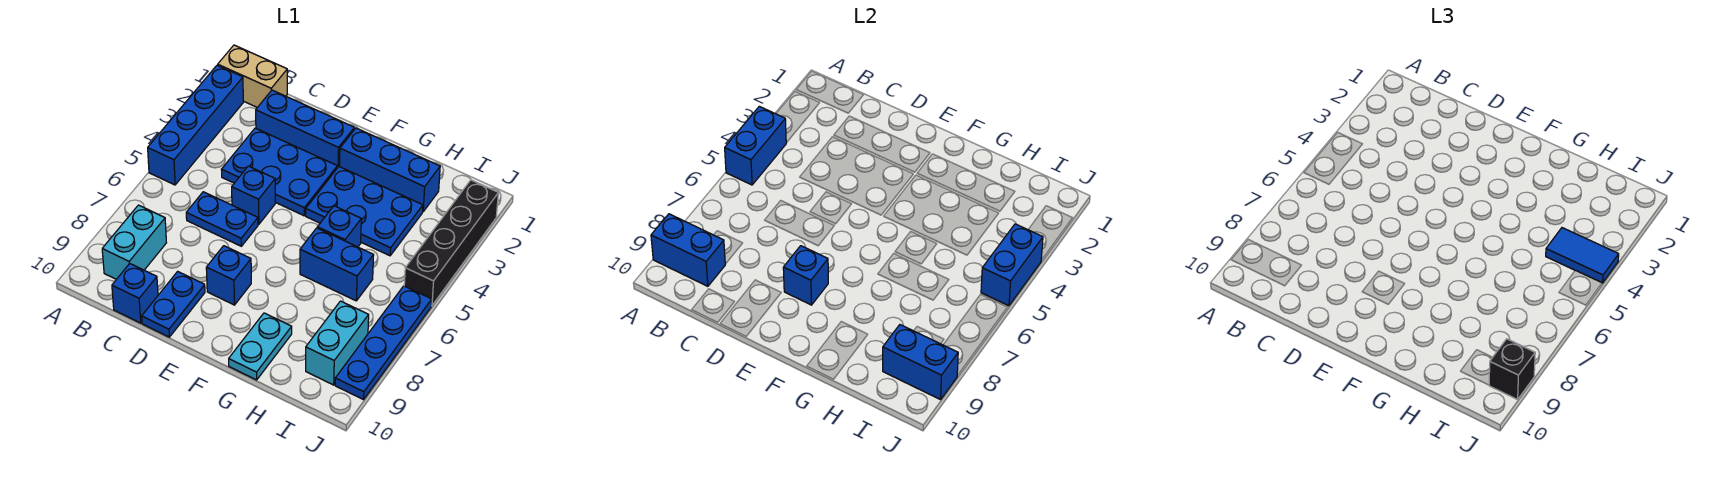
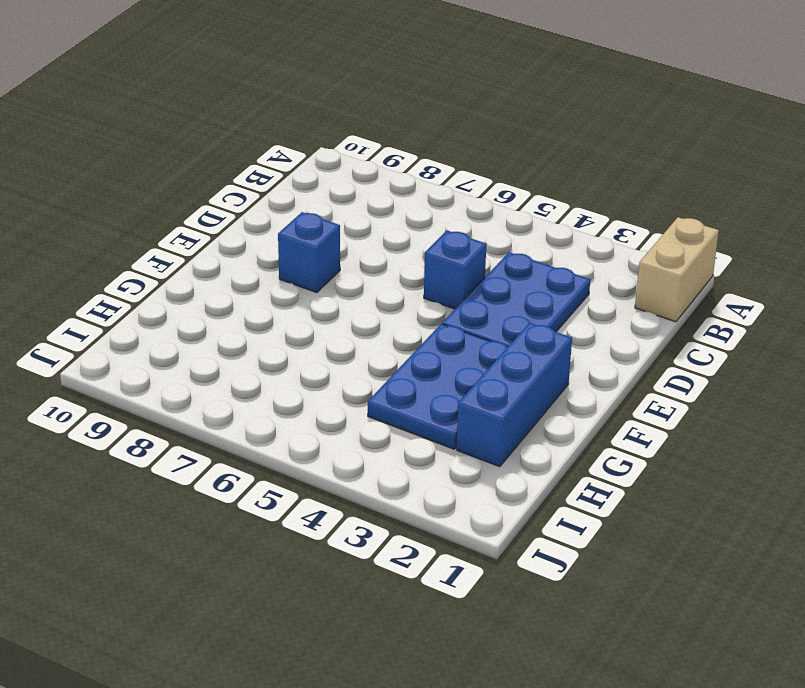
none -> blue brick A2:A5 level 1
none -> cyan brick B8:B9 level 1
none -> blue brick C2:E2 level 1

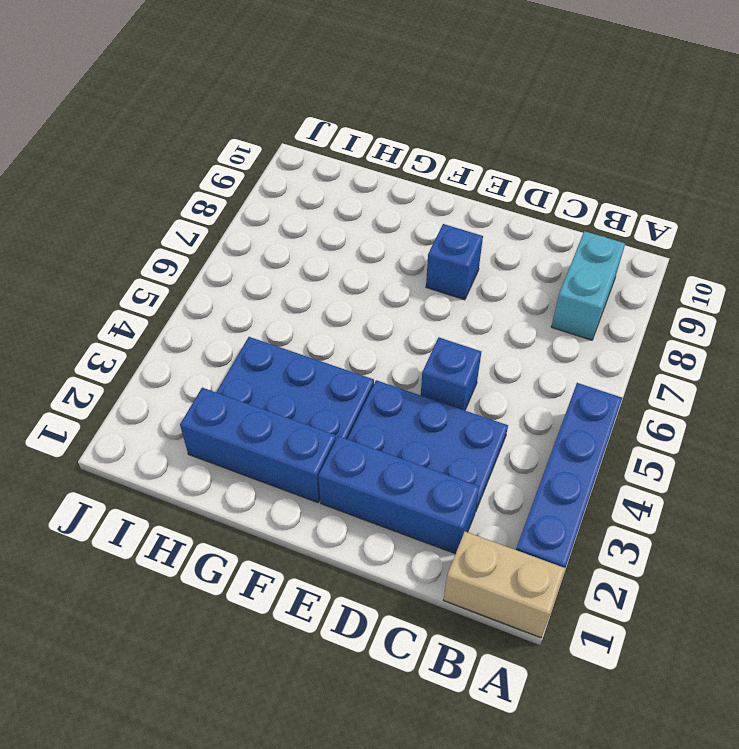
none -> blue plate C6:D6 level 1
none -> blue brick C10 level 1
none -> blue plate D9:D10 level 1

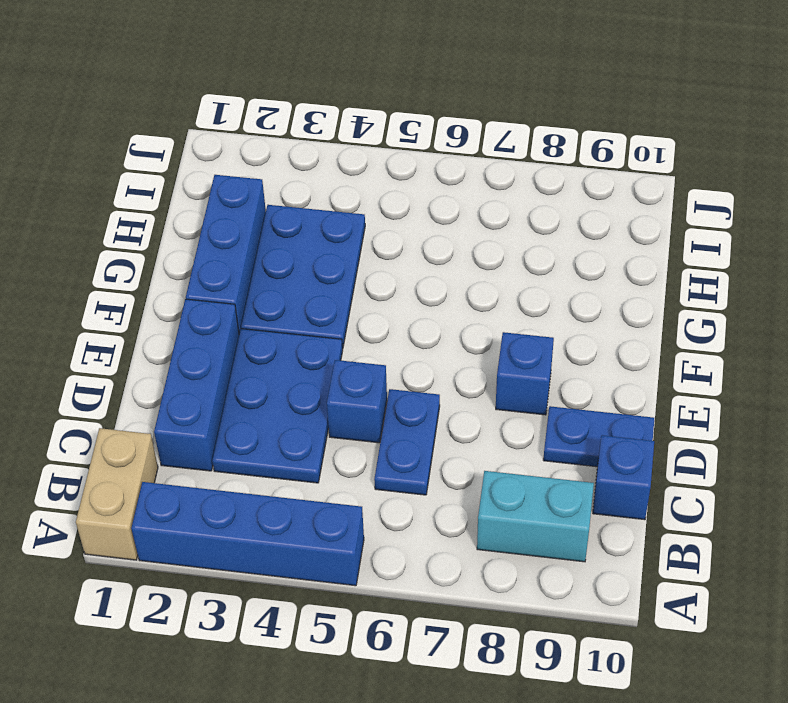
none -> blue brick G5 level 1
none -> blue brick G6:H6 level 1
none -> cyan plate G9:G10 level 1

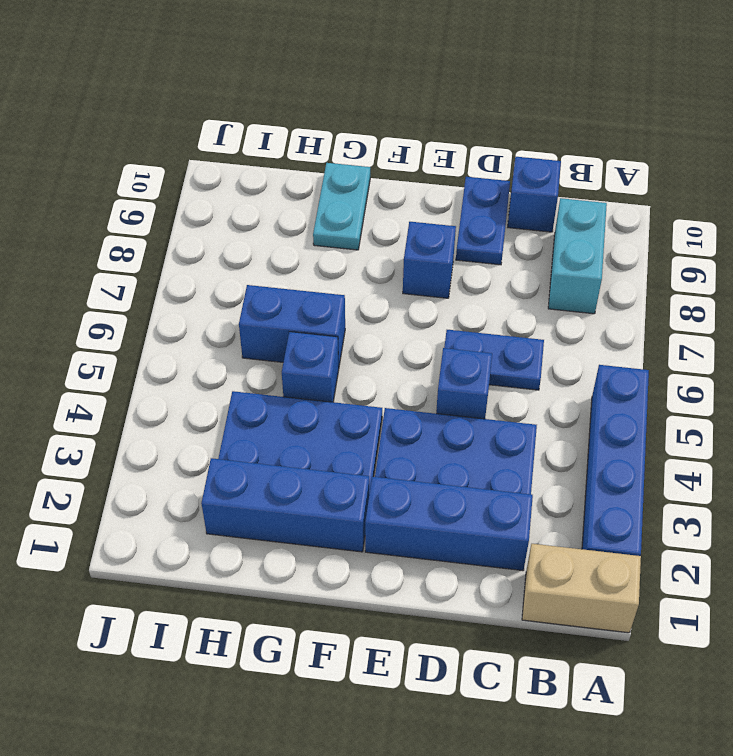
none -> cyan brick I8:I9 level 1
none -> black brick J2:J5 level 1
none -> blue plate J6:J9 level 1

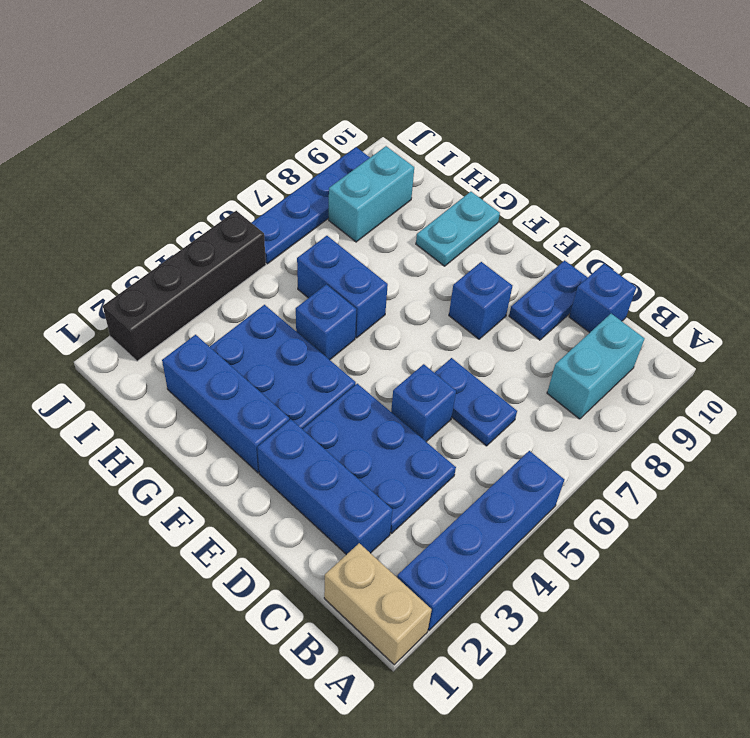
none -> blue brick A4:A5 level 2
none -> blue brick A9:B9 level 2
none -> blue brick E8 level 2

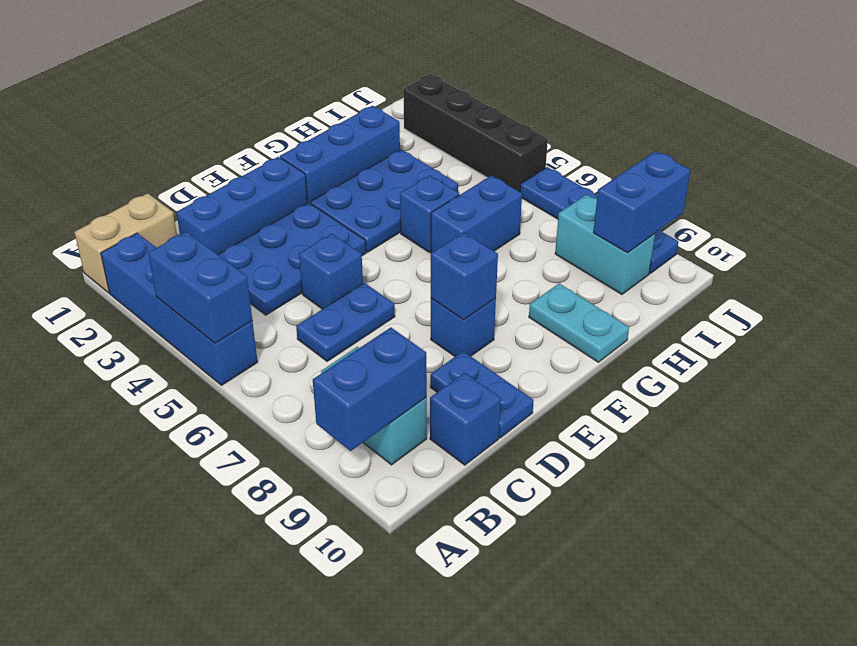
none -> blue brick J4:J5 level 2
none -> blue tile I4:J4 level 3
none -> black brick J9 level 3

